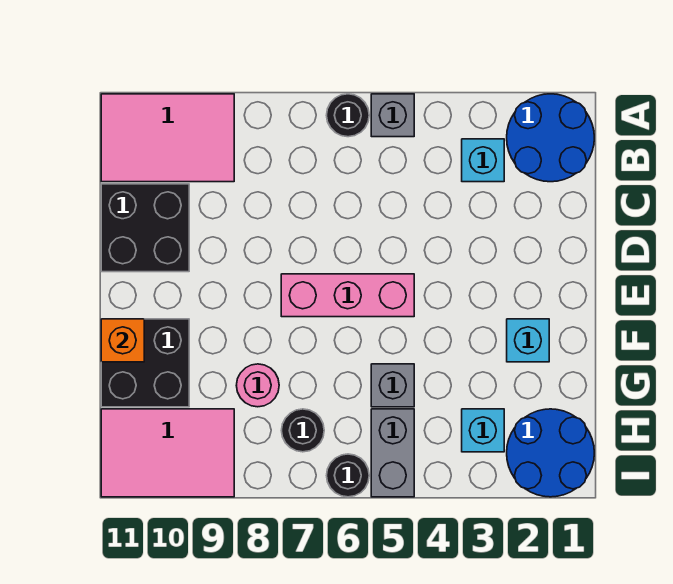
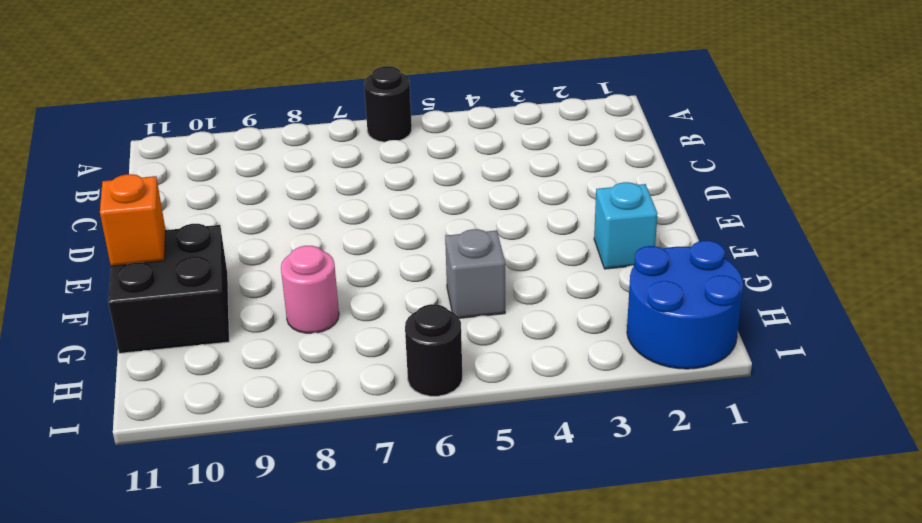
none -> blue round brick A1:B2 level 1
none -> grey brick A5 level 1
none -> pink tile A9:B11 level 1

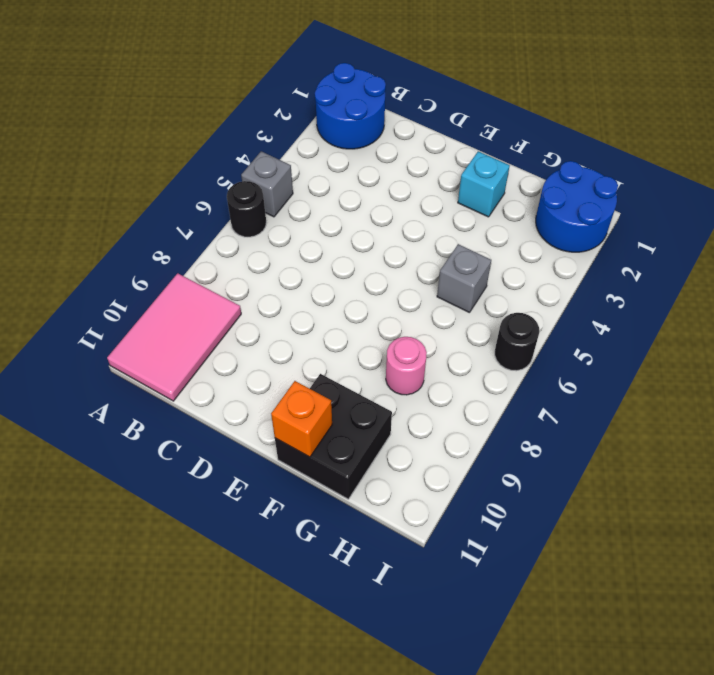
none -> cyan brick B3 level 1
none -> black brick C10:D11 level 1
none -> pink brick E5:E7 level 1

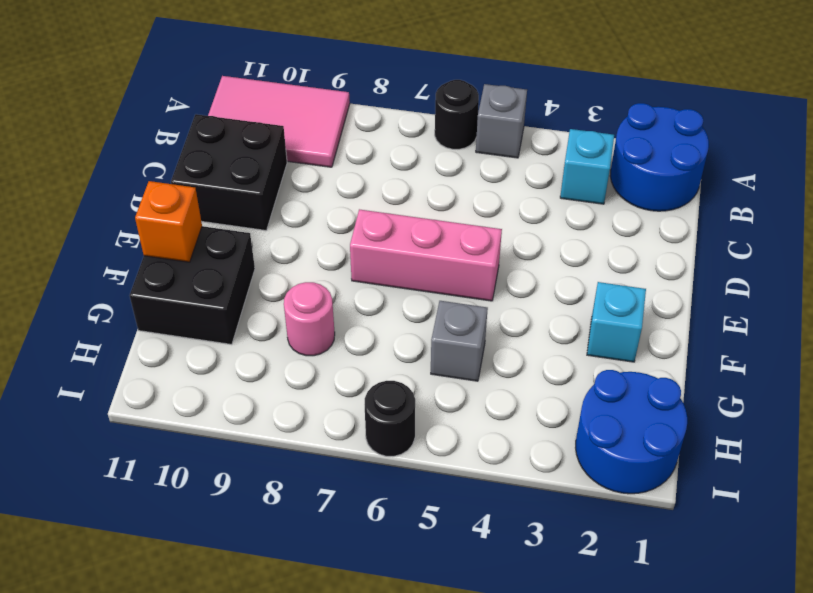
none -> cyan brick H3 level 1
none -> grey brick H5:I5 level 1
none -> black round brick H7 level 1

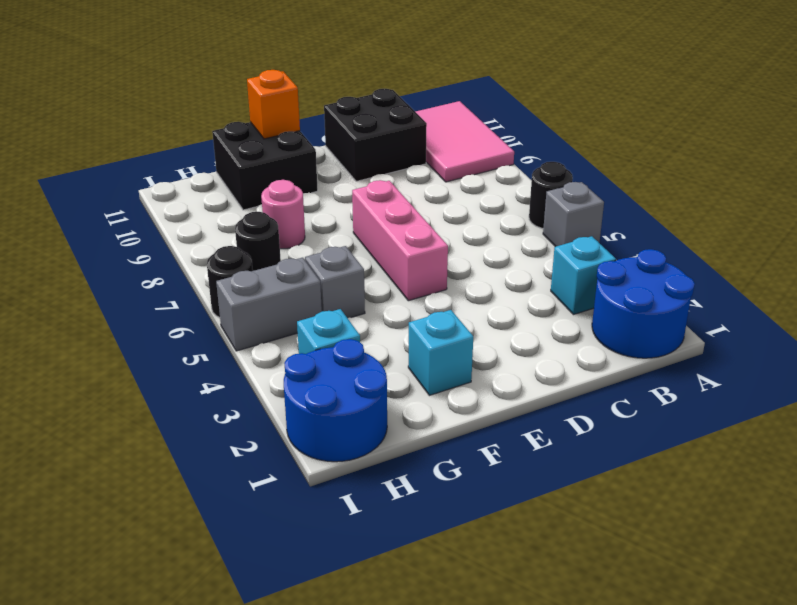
none -> pink tile H9:I11 level 1

